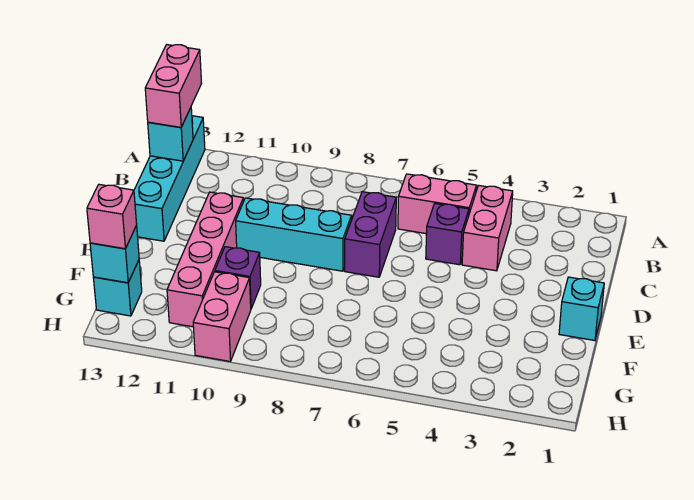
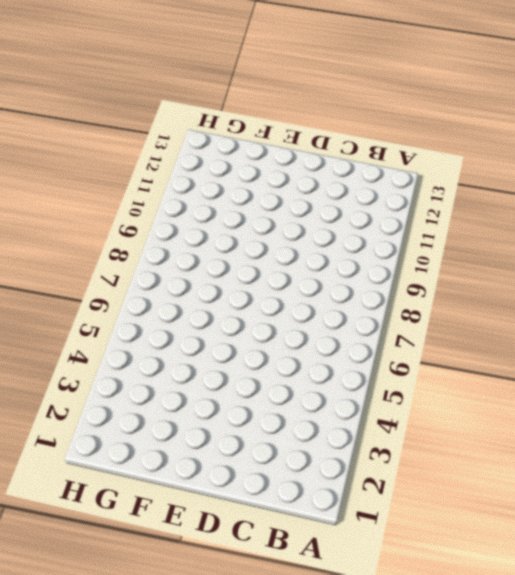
none -> cyan brick A13:D13 level 1
none -> pink brick B4:C4 level 1
none -> pink brick B5:B6 level 1

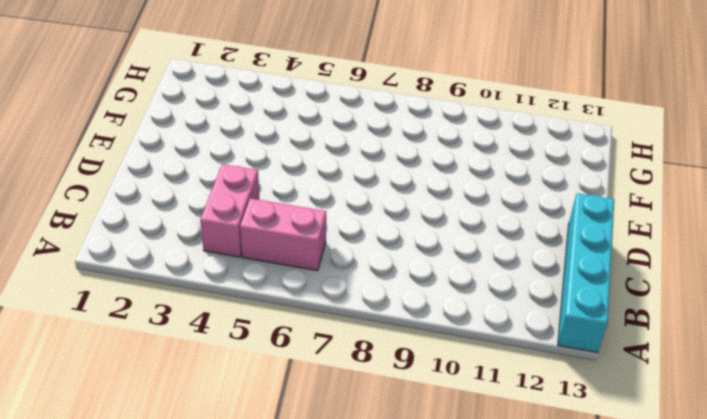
none -> purple brick C5 level 1
none -> purple brick C7:D7 level 1
none -> cyan brick D8:D10 level 1

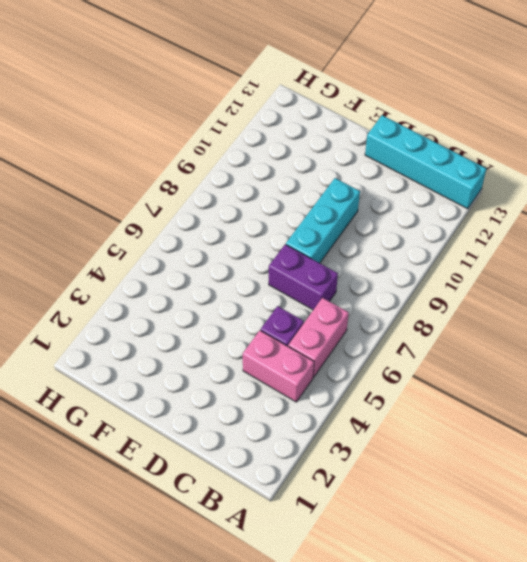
none -> pink brick D11:G11 level 1
none -> cyan brick E1 level 1
none -> purple brick F10 level 1

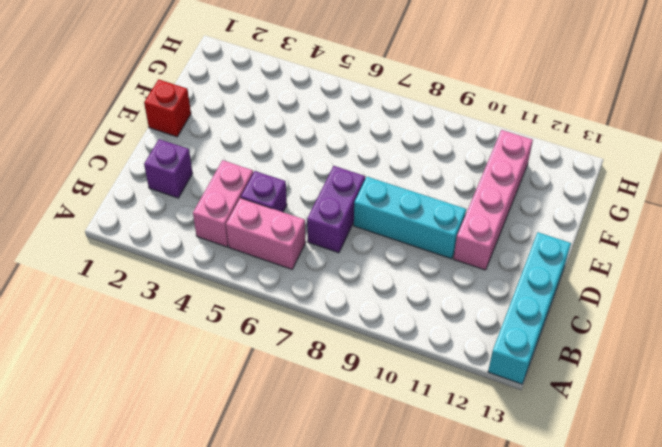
purple brick C2 level 1 -> purple brick F10 level 1
red brick E1 level 1 -> cyan brick E1 level 1
none -> pink brick G10:H10 level 1
none -> cyan brick G13 level 1
none -> cyan brick B13 level 2

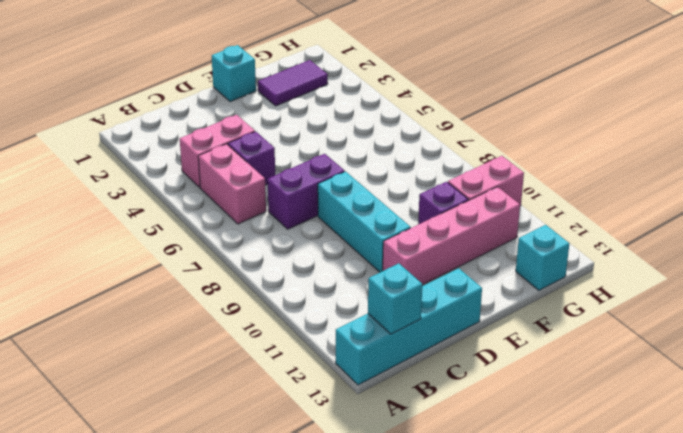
purple tile F2:G2 level 1 -> none
none -> cyan brick G13 level 2
none -> pink brick A13:B13 level 3
none -> pink brick G13 level 3

